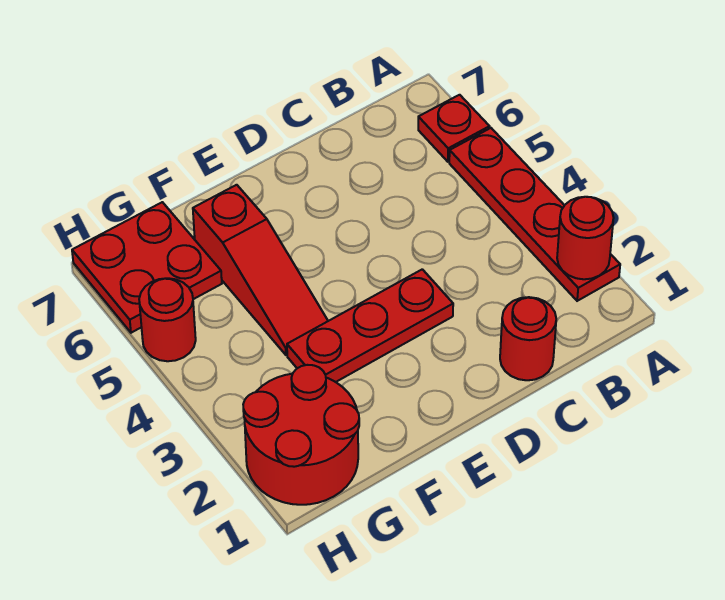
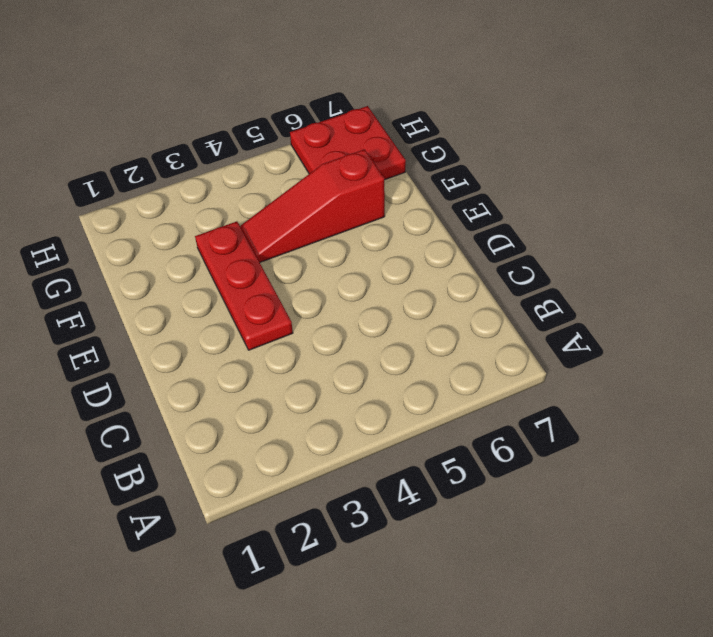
none -> red plate A2:A5 level 1
none -> red plate A6 level 1

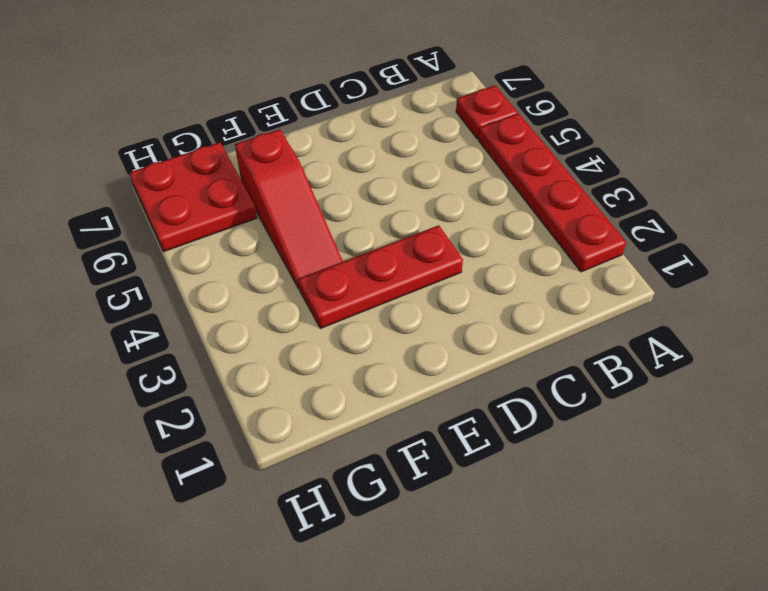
none -> red round brick C1 level 1
none -> red round brick G1:H2 level 1

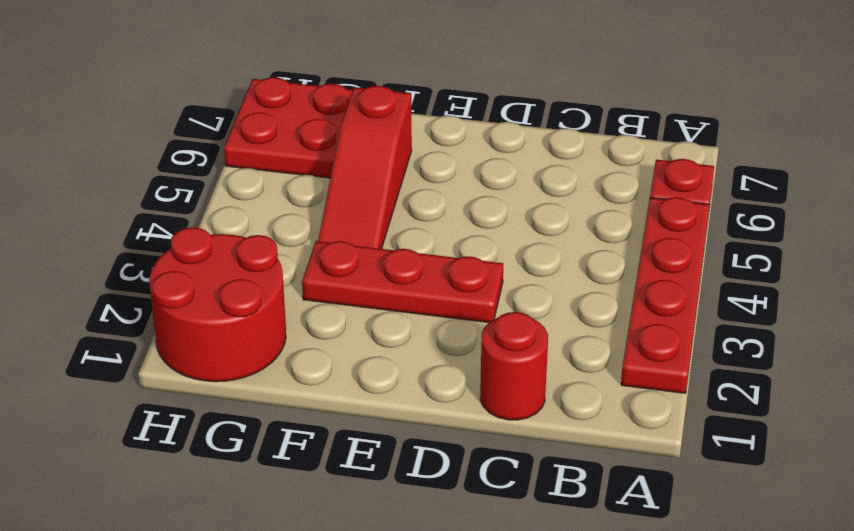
none -> red round brick H5 level 1
none -> red round brick A2 level 2

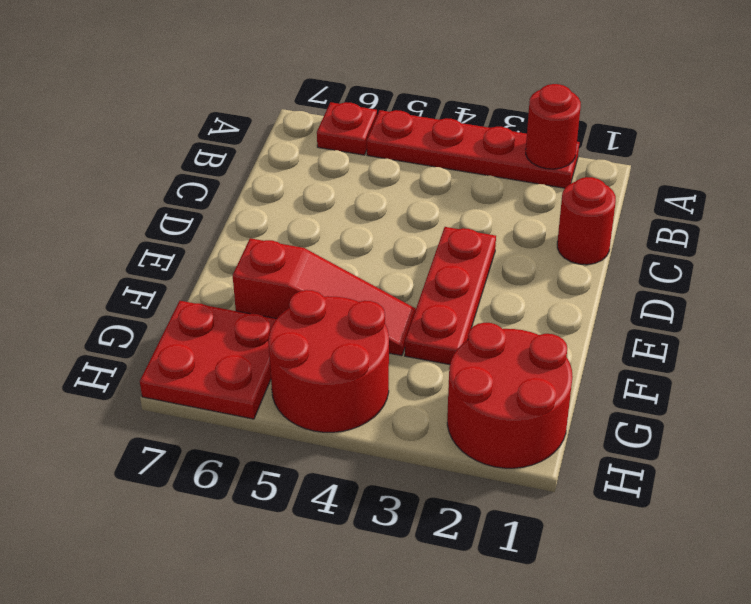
red round brick G4:H5 level 1 -> red round brick H5 level 1

